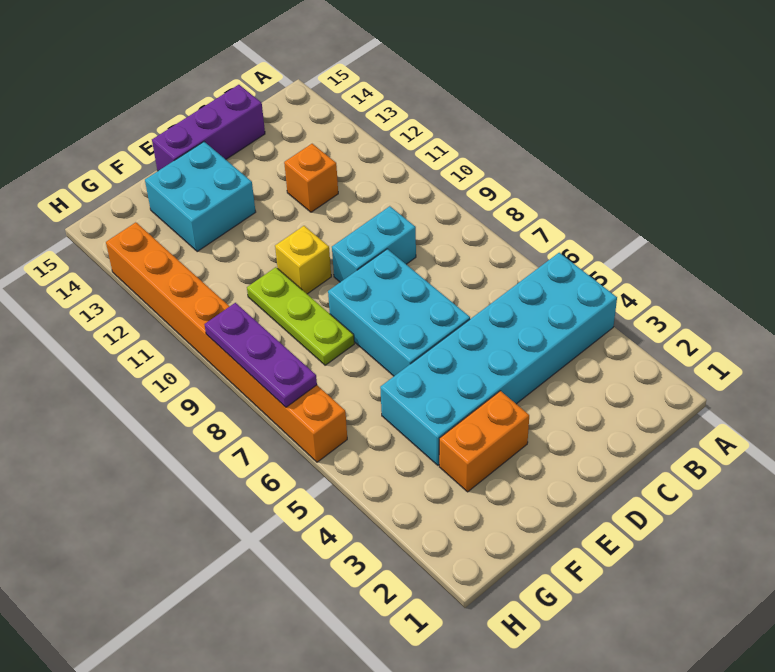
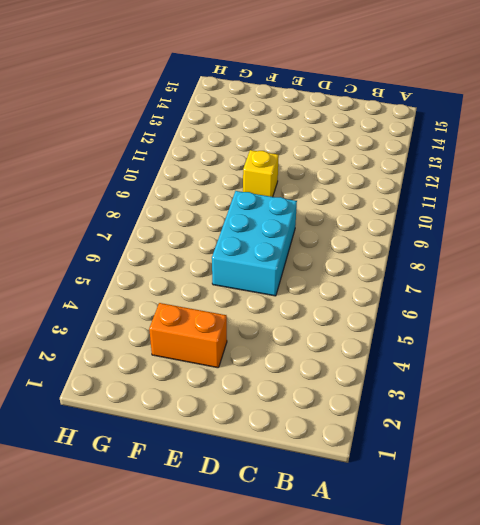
none -> cyan brick A4:F5 level 1
none -> cyan brick C9:D9 level 1

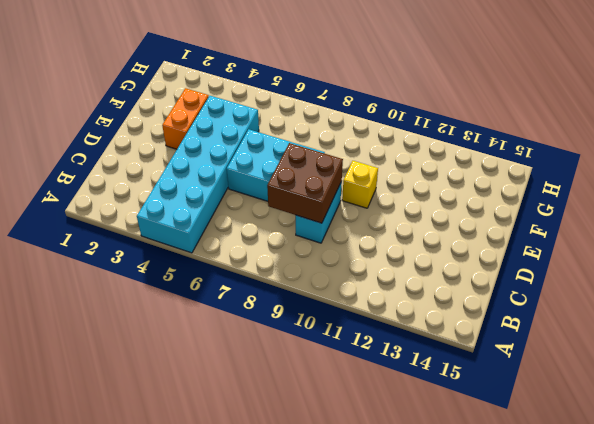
brown brick C8:D9 level 2 -> none
none -> orange brick C12 level 1
none -> purple brick C15:E15 level 1

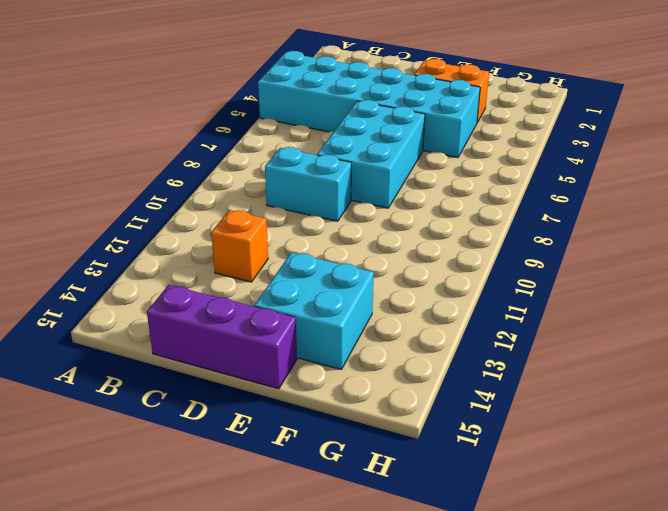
none -> yellow brick E10 level 1
none -> lime plate F8:F10 level 1

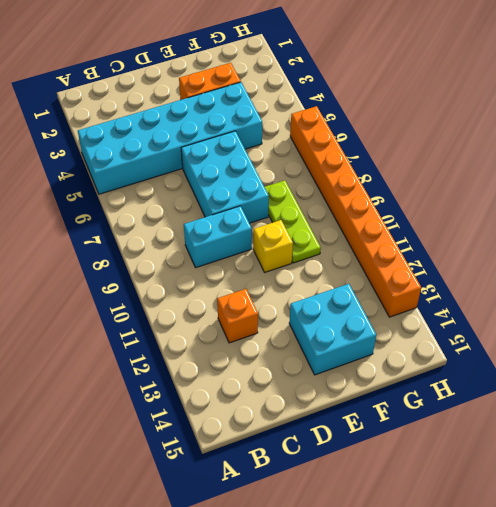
none -> purple brick C15:E15 level 1
none -> purple plate H7:H9 level 2

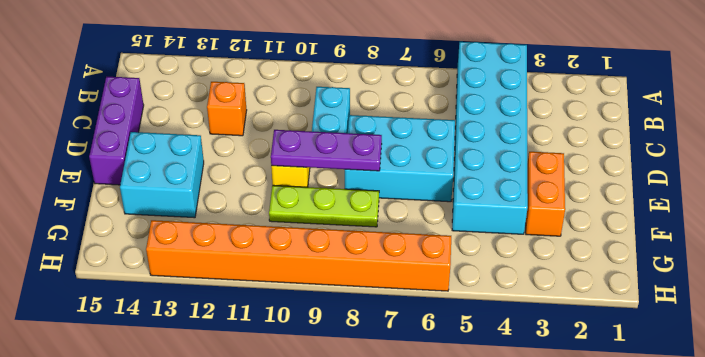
purple plate E8:E10 level 2 -> purple plate H7:H9 level 2

